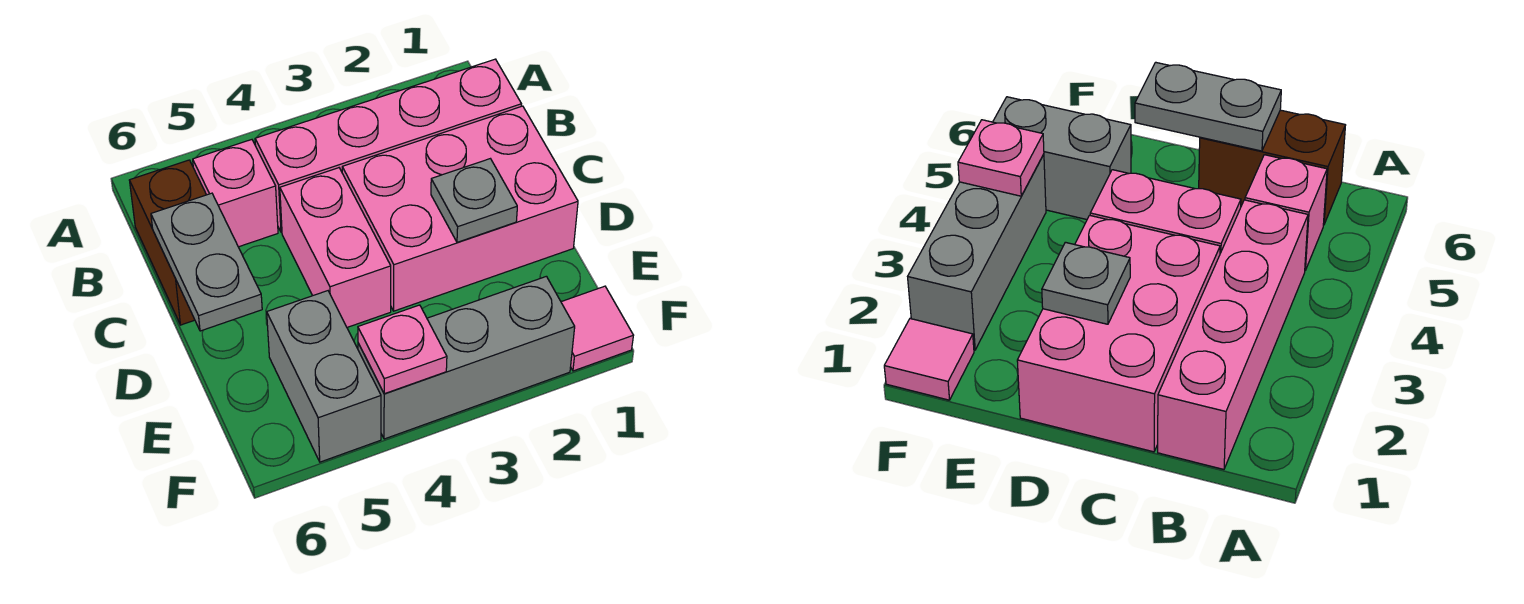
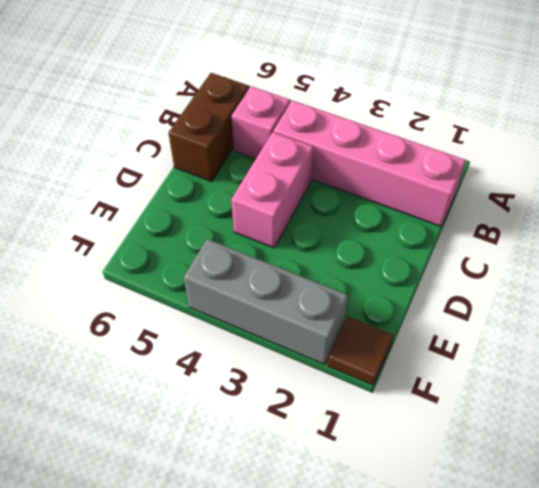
brown tile F1 level 1 -> pink tile F1 level 1
none -> pink brick C1:D3 level 1
none -> grey brick E5:F5 level 1

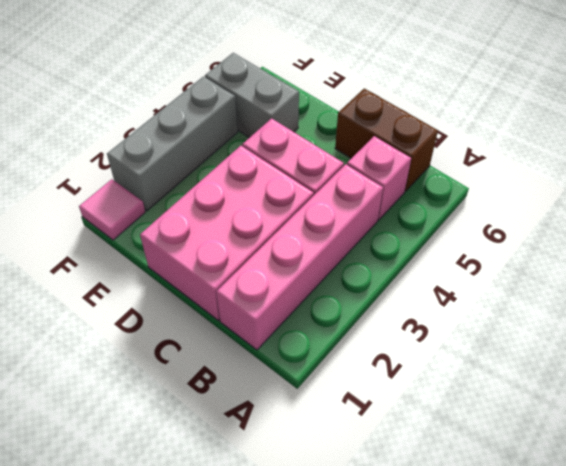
none -> grey plate C6:D6 level 2
none -> grey plate D2 level 2

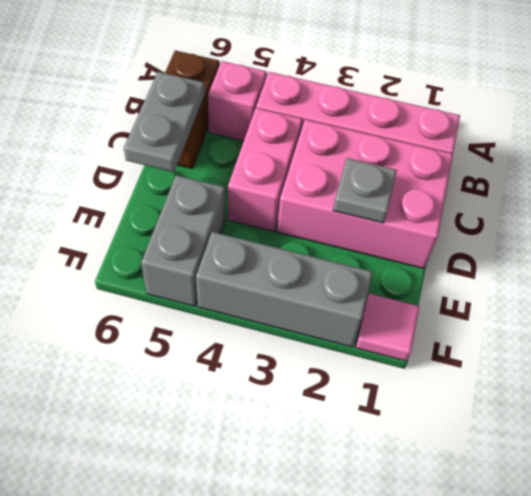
none -> pink plate F4 level 2

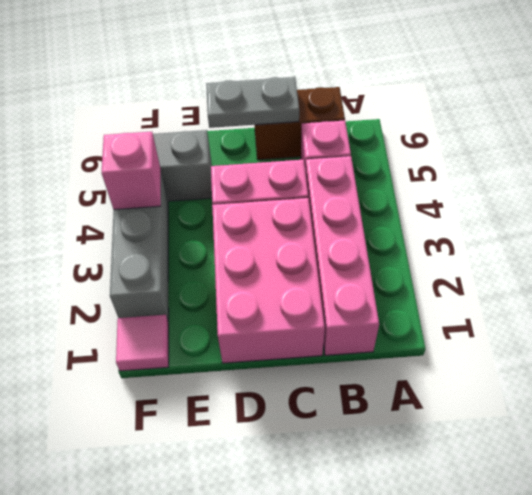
pink brick F4 level 2 -> pink plate F4 level 2
none -> grey plate D2 level 2

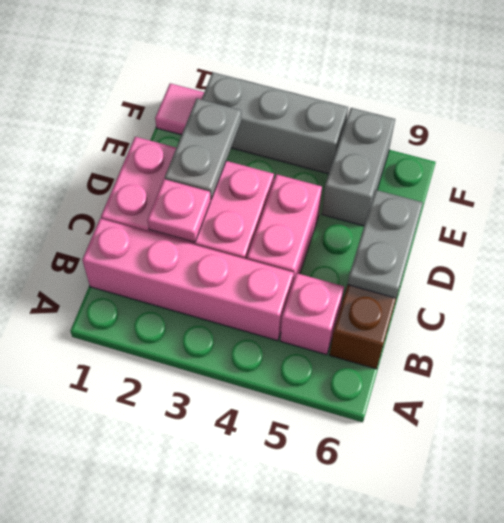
pink plate C2 level 2 -> pink plate F4 level 2
grey plate D2:E2 level 2 -> grey plate D2 level 2

